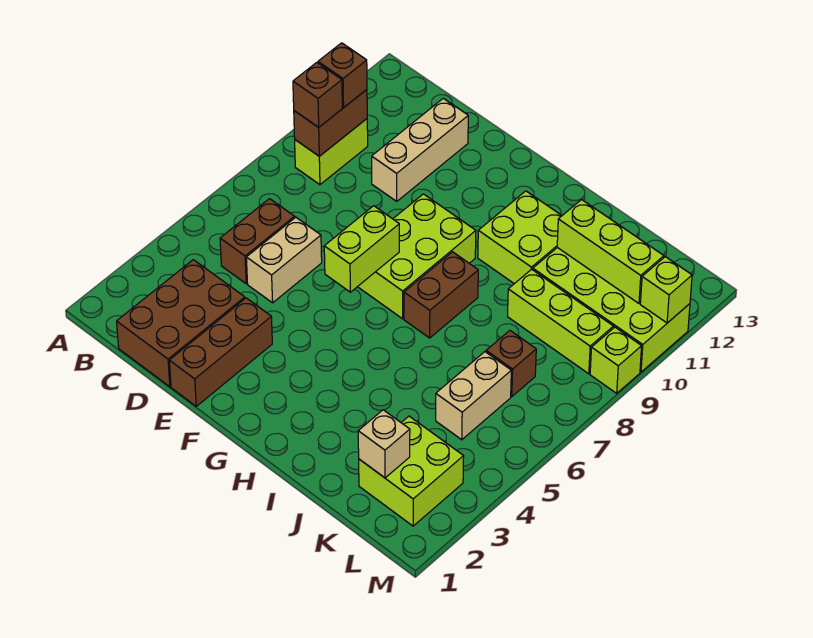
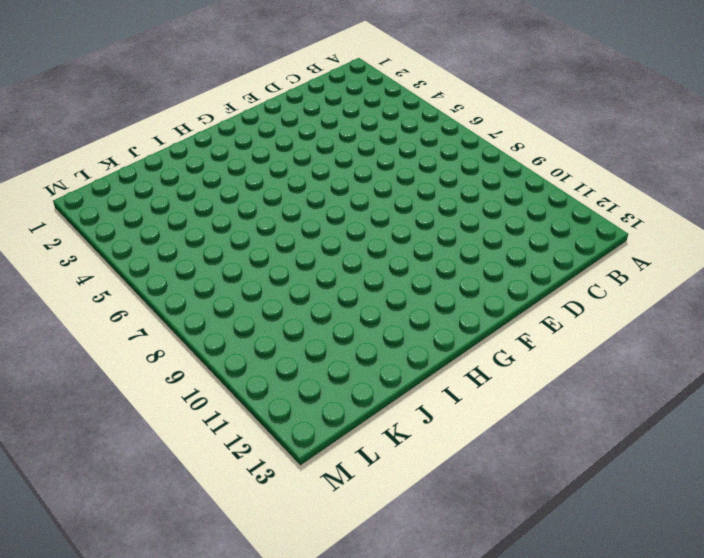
none -> lime brick B9:B10 level 1
none -> brown brick C1:D3 level 1
none -> brown brick C5:C6 level 1

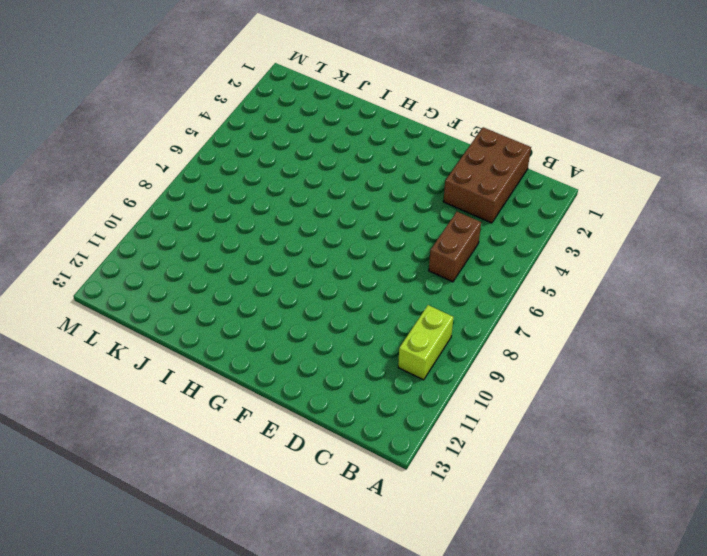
none -> tan brick D5:D6 level 1
none -> tan brick D10:D12 level 1
none -> brown brick E1:E3 level 1

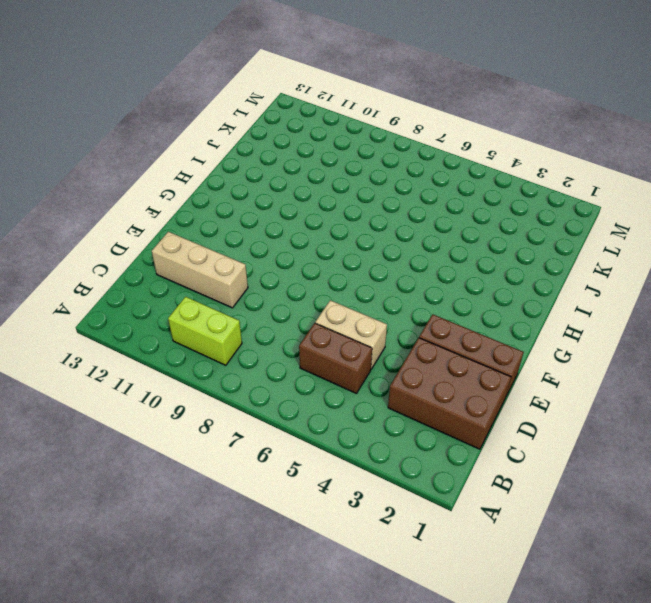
none -> lime brick F7:G9 level 1
none -> brown brick H7:H8 level 1
none -> lime brick H10:I11 level 1

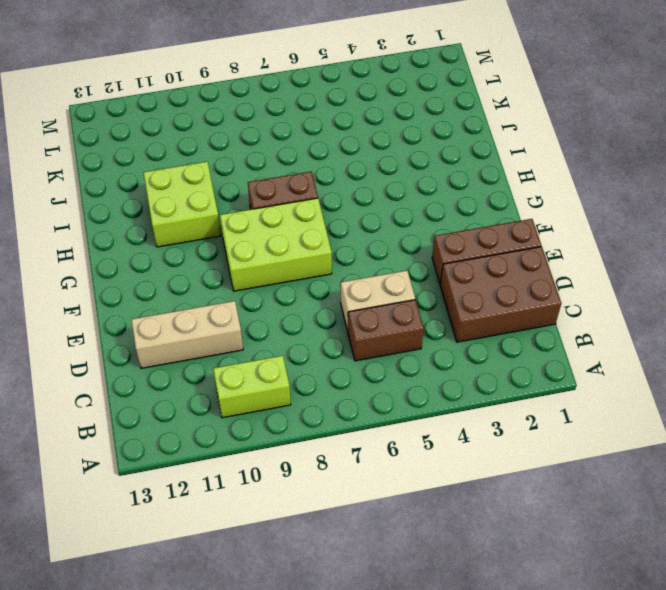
none -> lime brick J9:L9 level 1
none -> lime brick J10:M11 level 1
none -> lime brick K2:L3 level 1

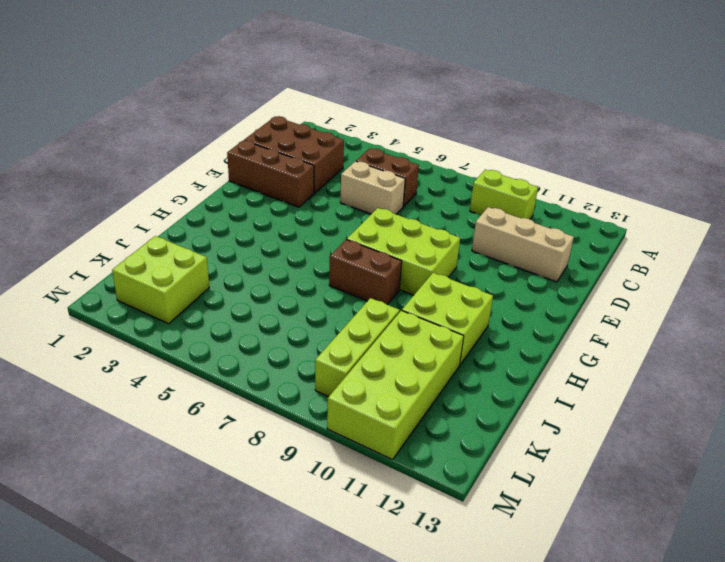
none -> tan brick K5:K6 level 1
none -> brown brick K7 level 1
none -> lime brick M9 level 1

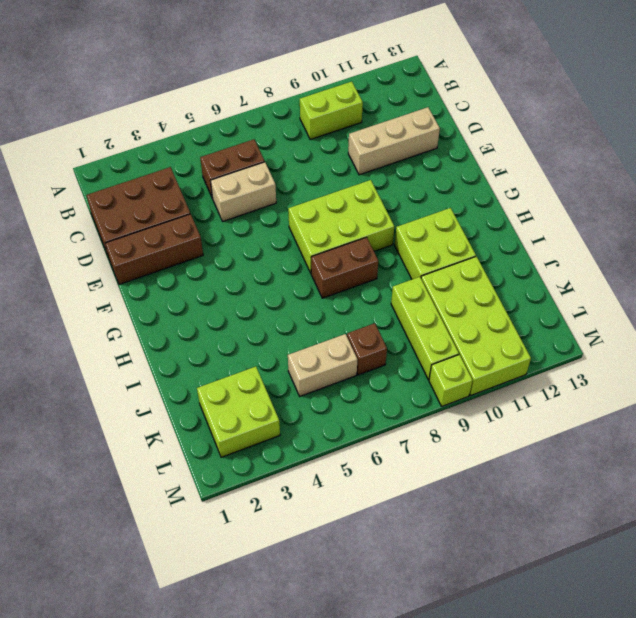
none -> brown brick B9:B10 level 2
none -> lime brick F6:F7 level 2
none -> lime brick J11:L11 level 2

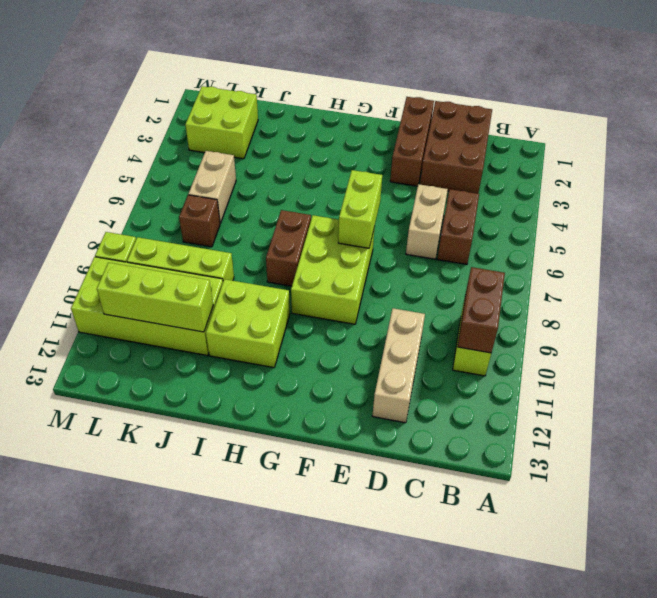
none -> tan brick K2 level 2
none -> lime brick M11 level 2
none -> brown brick B9 level 3

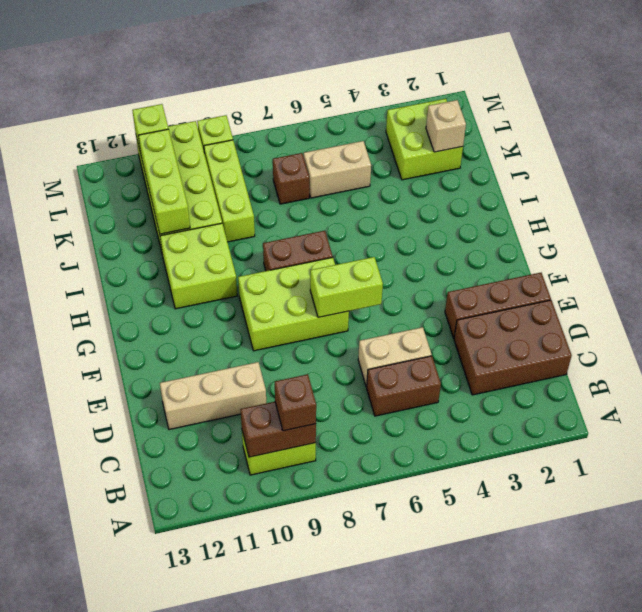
none -> brown brick B10 level 3

